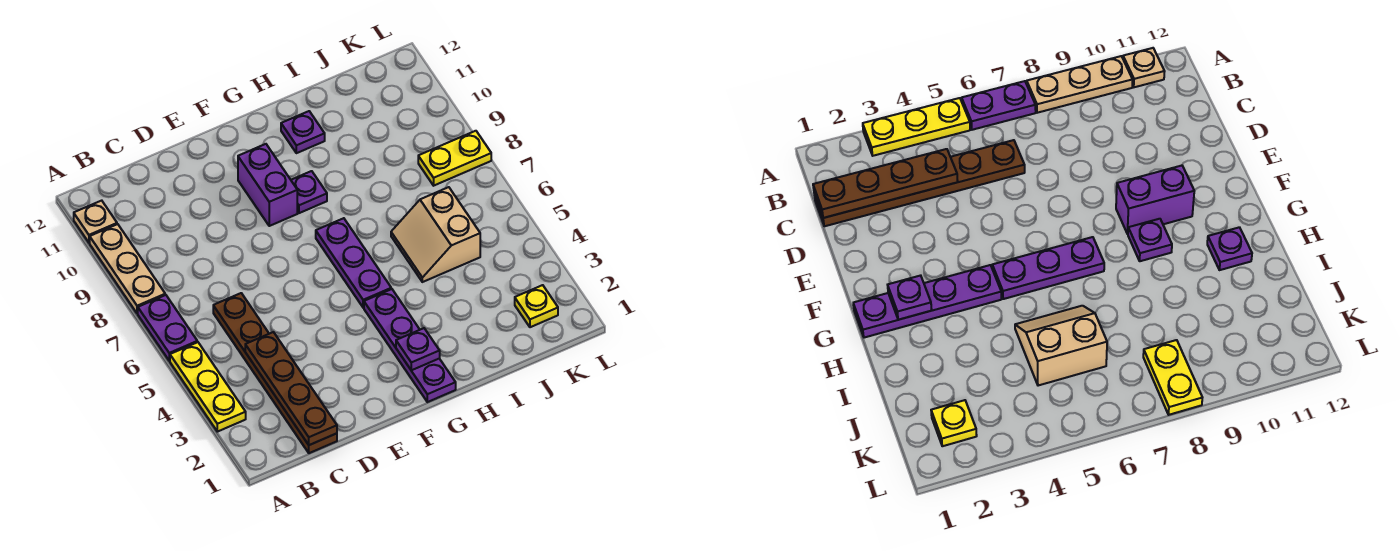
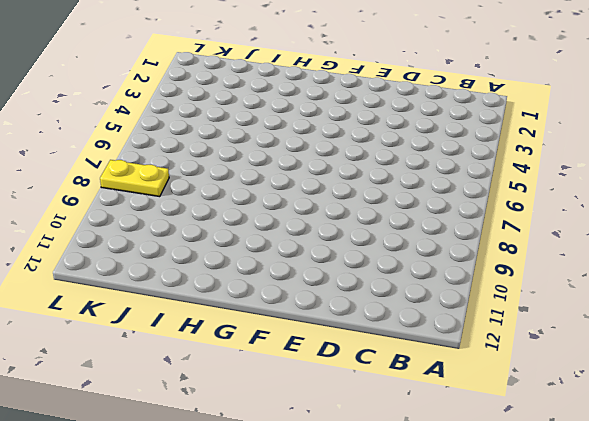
none -> yellow plate A3:A5 level 1
none -> purple plate A6:A7 level 1
none -> tan plate A8:A10 level 1

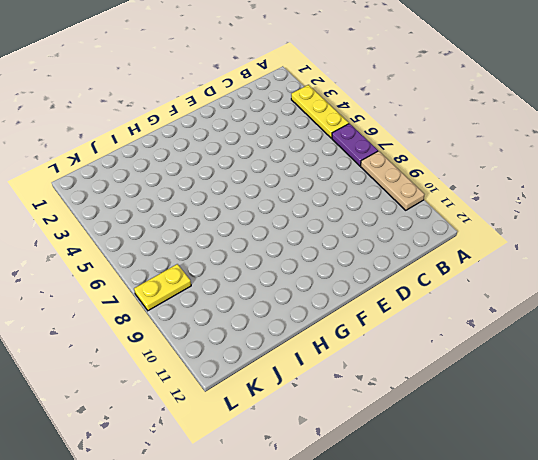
none -> tan plate A11 level 1
none -> brown plate C1:C6 level 1
none -> purple brick F9:F10 level 1

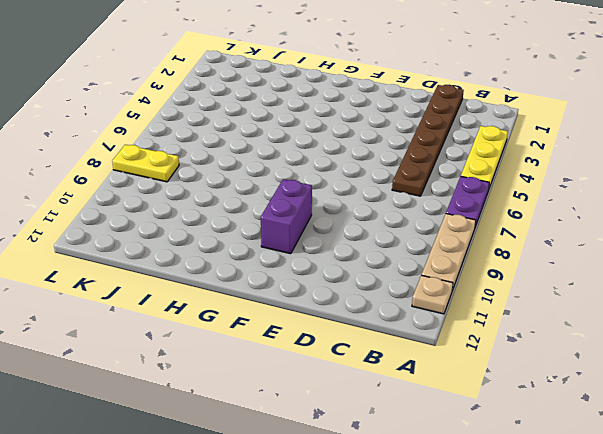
none -> purple plate G1:G4 level 1
none -> purple plate G5:G7 level 1
none -> purple plate G9 level 1

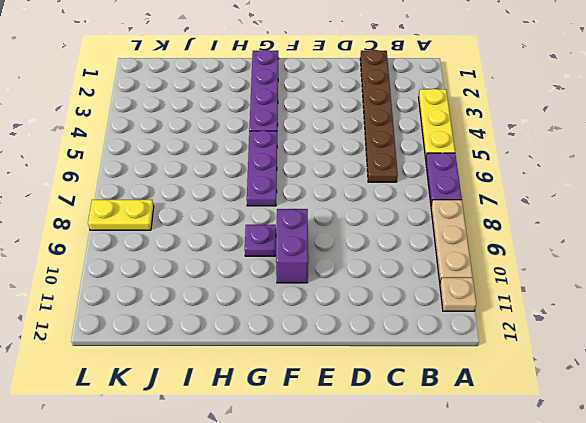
none -> purple plate H11 level 1
none -> tan slope I5:J6 level 1 top J
none -> yellow plate K2 level 1

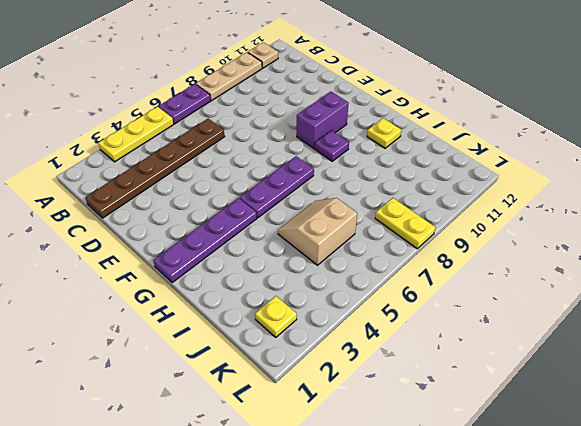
yellow plate H11 level 1 -> purple plate H11 level 1
none -> brown plate C1:C4 level 2
none -> purple plate G2 level 2

